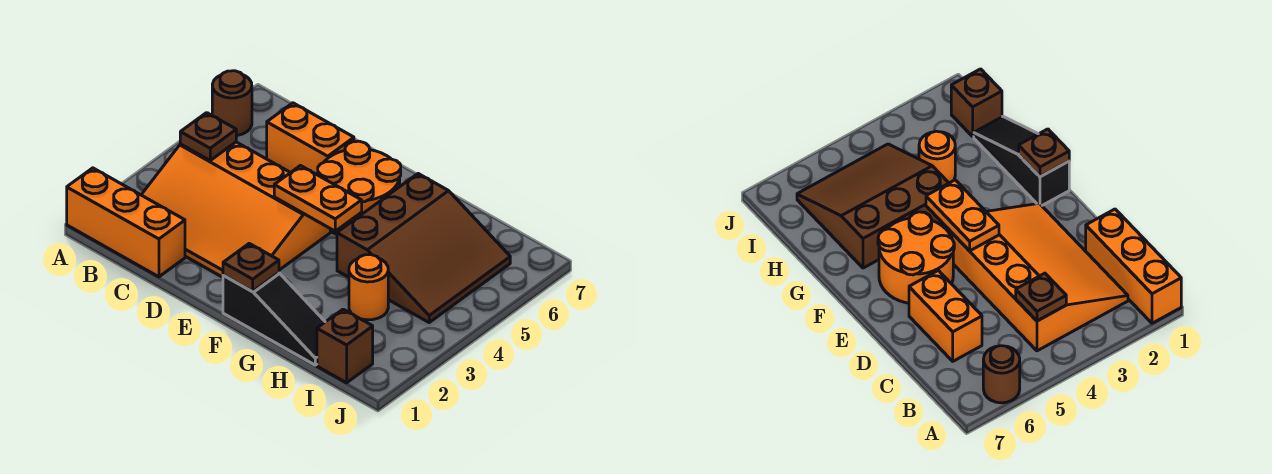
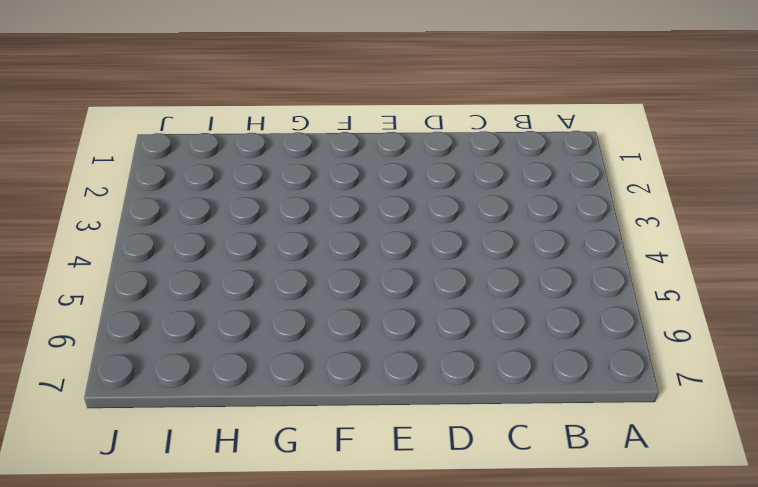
none -> orange brick A1:C1 level 1
none -> brown round brick A6 level 1
none -> orange slope B2:E4 level 1 top 4

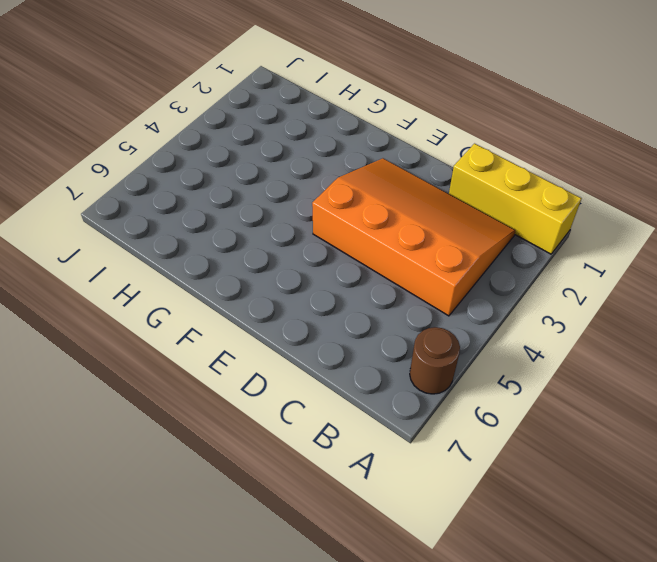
yellow brick A1:C1 level 1 -> orange brick A1:C1 level 1
none -> orange brick C6:D6 level 1
none -> orange round brick E5:F6 level 1
none -> black slope F1:H1 level 1 top F

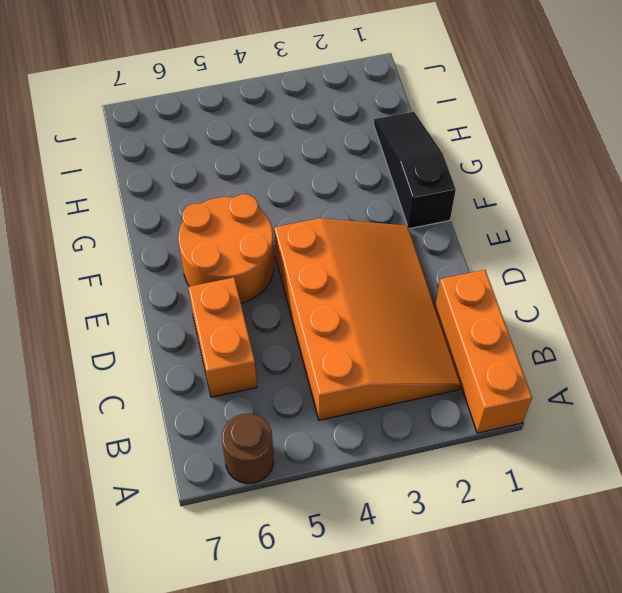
none -> brown slope G4:I6 level 1 top G
none -> orange round brick H3 level 1
none -> brown brick I1 level 1

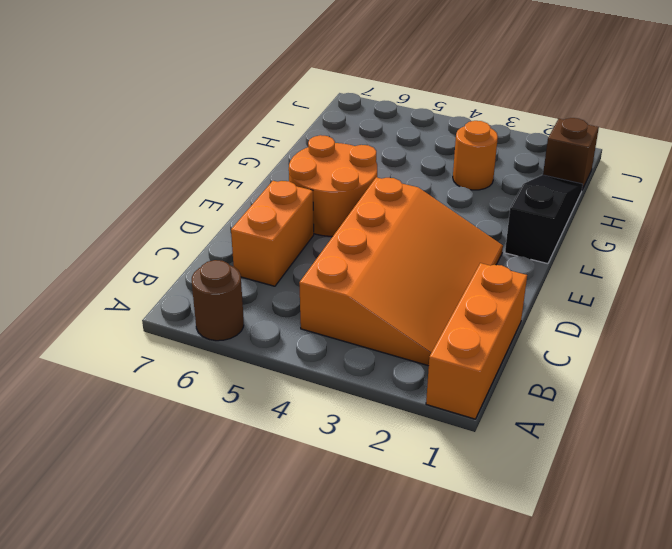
none -> brown slope G4:I6 level 1 top G
none -> brown plate B4 level 2
none -> orange plate E4:F4 level 2

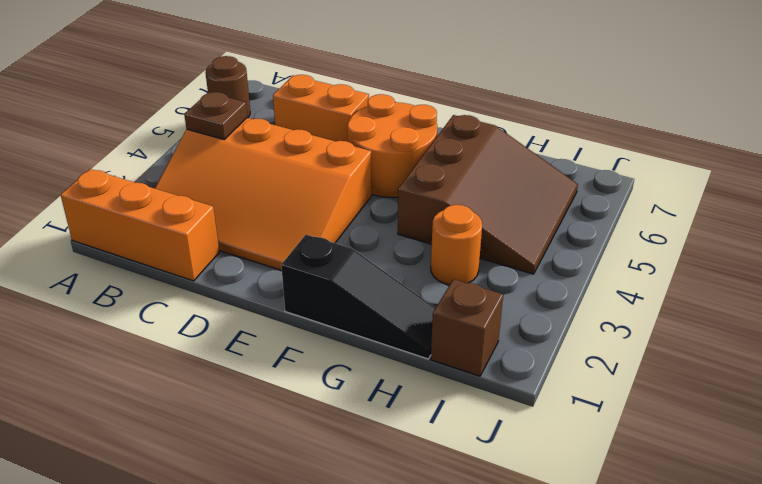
none -> orange plate E4:F4 level 2
none -> brown plate F1 level 2

